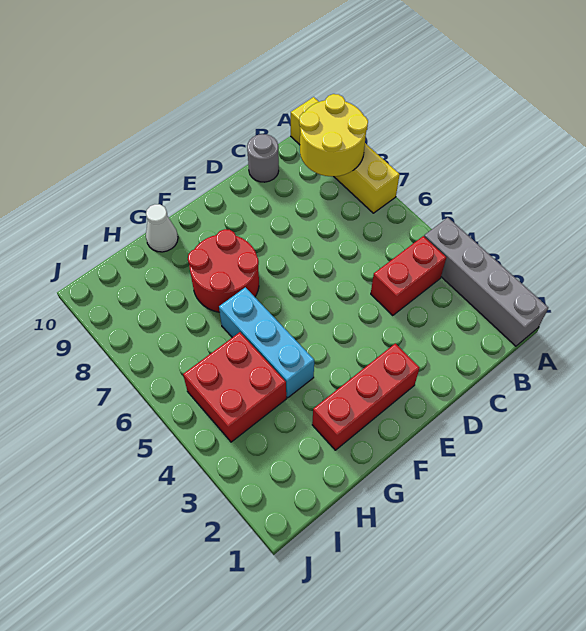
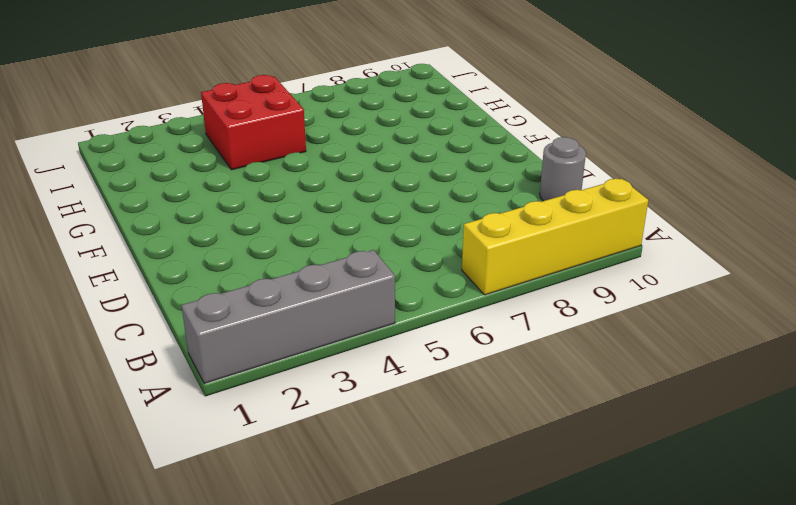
none -> red brick B4:C4 level 1
none -> red brick E2:G2 level 1

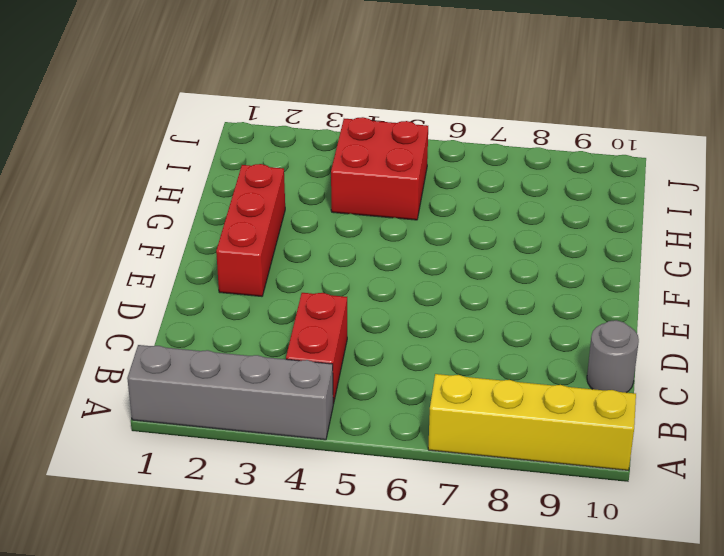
none -> red round brick F7:G8 level 1
none -> cyan brick G4:G6 level 1

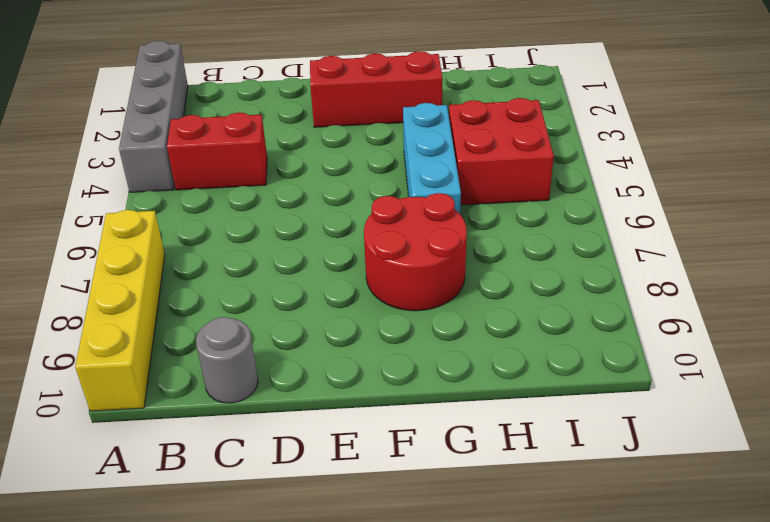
none -> white cone G10 level 1
none -> yellow round brick A8:B9 level 2

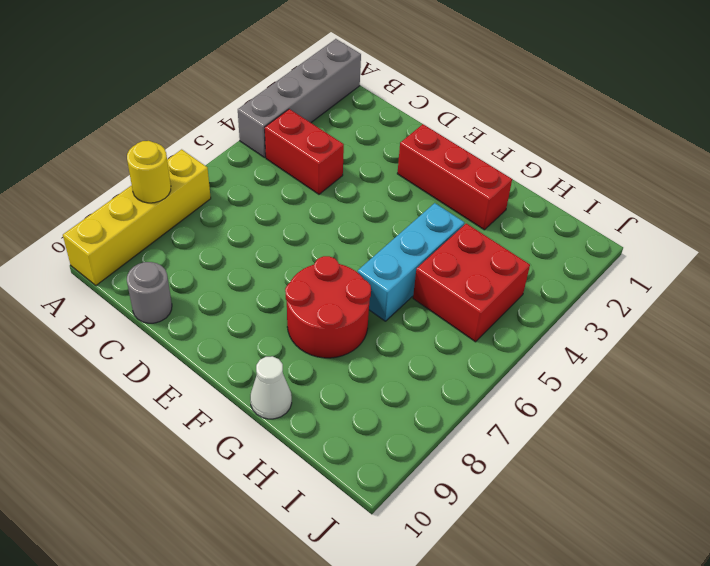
yellow round brick A8 level 2 -> yellow round brick A8:B9 level 2

